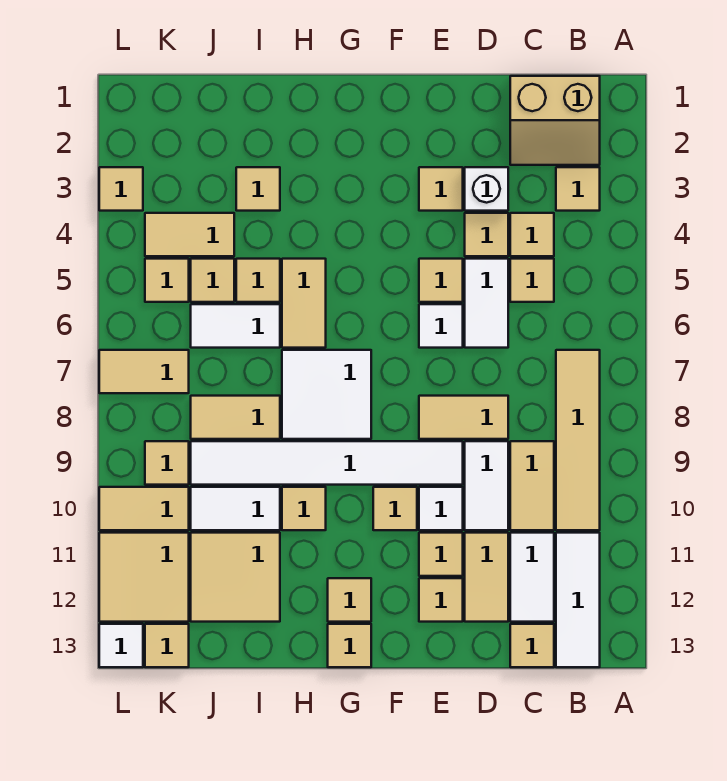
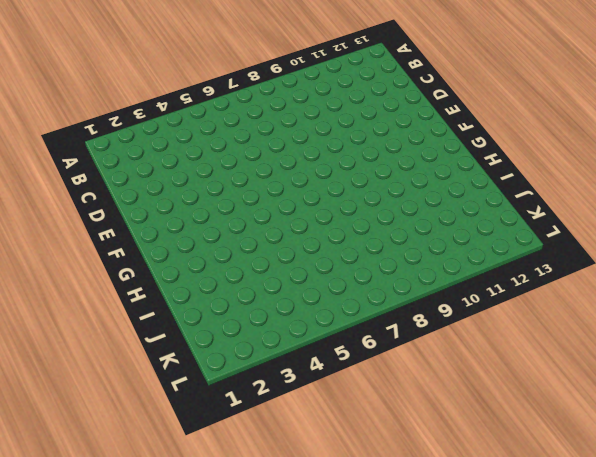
none -> tan slope B1:C2 level 1 top 1
none -> tan tile B3 level 1
none -> tan tile B7:B10 level 1
none -> white tile B11:B13 level 1

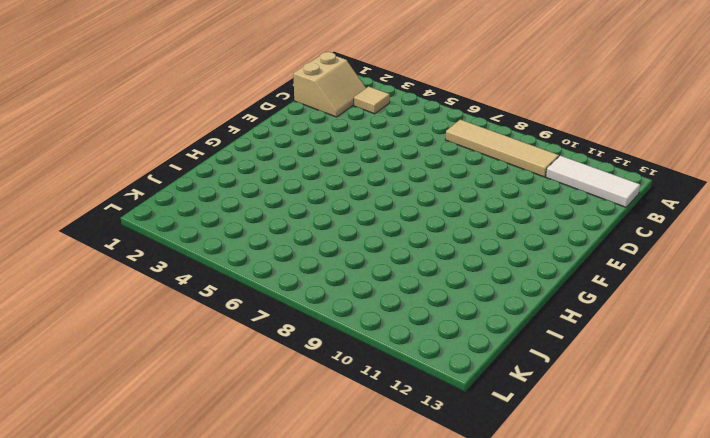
none -> tan tile C4 level 1
none -> tan tile C5 level 1
none -> tan tile C9:C10 level 1
none -> white tile C11:C12 level 1

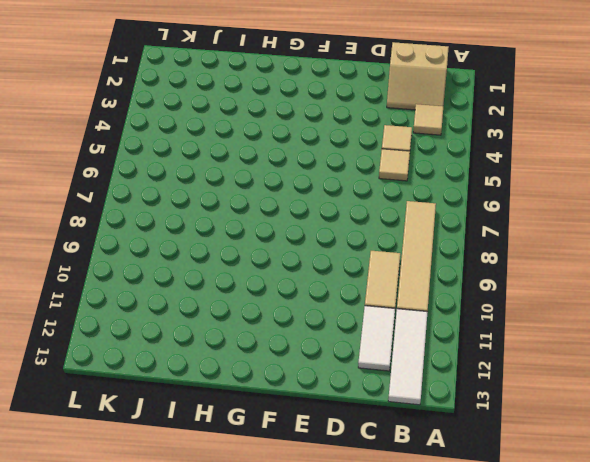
none -> tan tile C13 level 1
none -> white brick D3 level 1
none -> tan tile D4 level 1
none -> white tile D5:D6 level 1

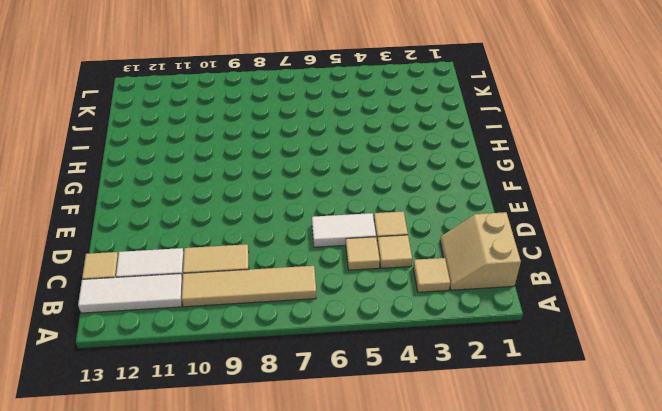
none -> white brick D3 level 1
none -> tan tile D8:E8 level 1
none -> white tile D9:D10 level 1
none -> tan tile D11:D12 level 1

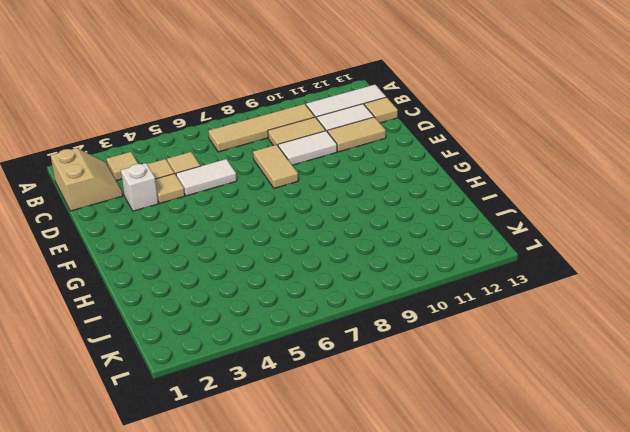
none -> tan tile E3 level 1
none -> tan tile E5 level 1
none -> white tile E6 level 1
none -> white tile E9:J9 level 1

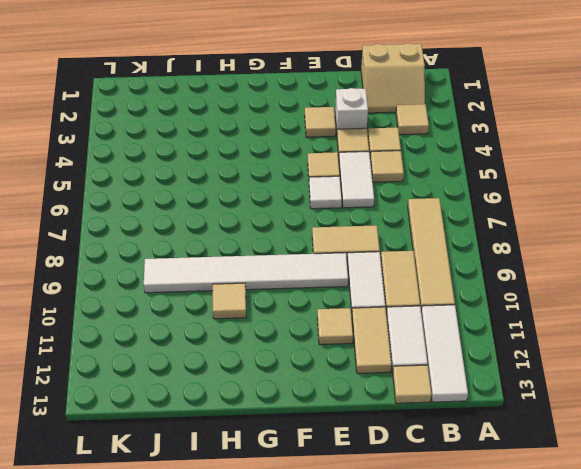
none -> white tile E10 level 1
none -> tan tile E12 level 1
none -> tan tile F10 level 1
none -> white tile G7:H8 level 1

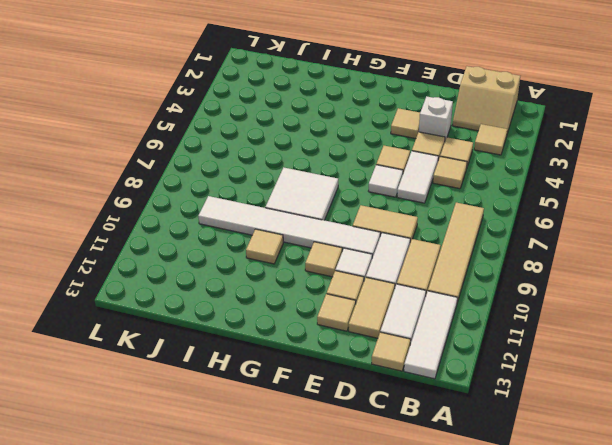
none -> tan tile G12 level 1
none -> tan tile G13 level 1
none -> tan tile H5:H6 level 1
none -> tan tile I3 level 1

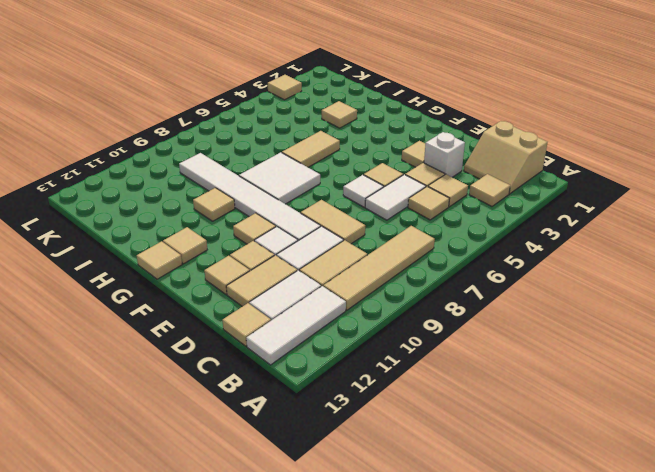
none -> tan tile I5 level 1
none -> white tile I6:J6 level 1
none -> tan tile I8:J8 level 1
none -> white tile I10:J10 level 1

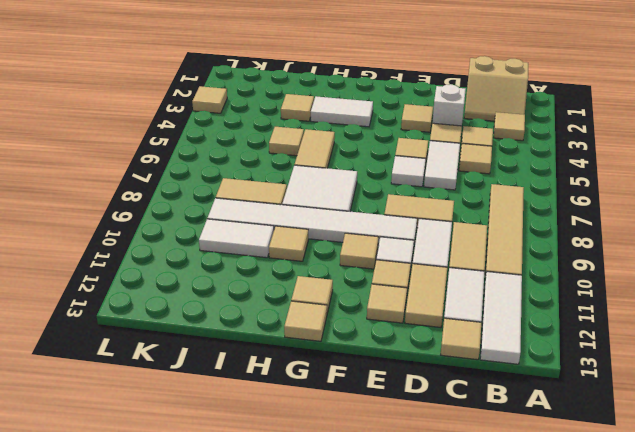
white tile G3:H3 level 1 -> white tile I6:J6 level 1
none -> tan tile I11:J12 level 1
none -> tan tile J4:K4 level 1
none -> tan tile J5 level 1
none -> tan tile K5 level 1

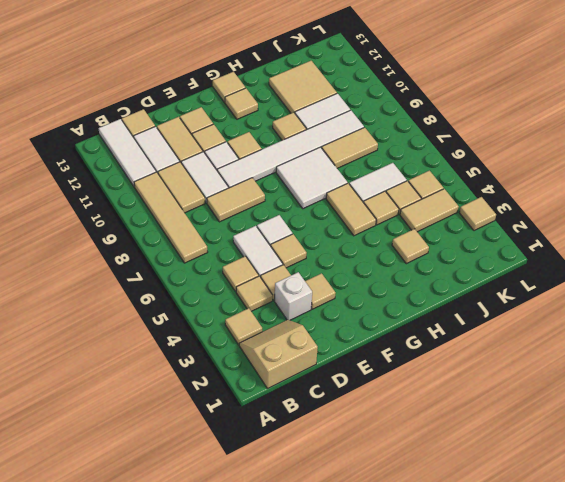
none -> tan tile K7:L7 level 1
none -> tan tile K9 level 1
none -> tan tile K10:L10 level 1
none -> tan tile K11:L12 level 1

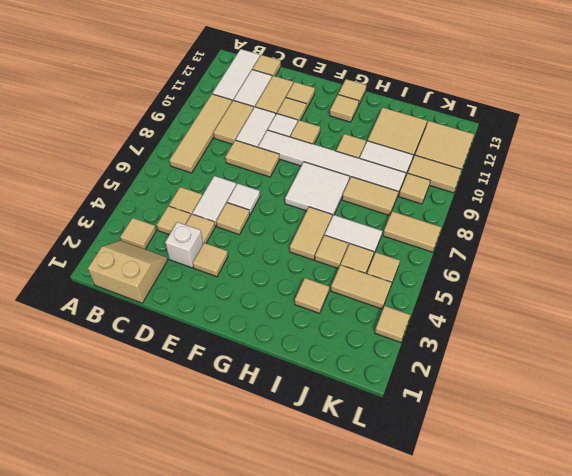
none -> tan tile K13 level 1
none -> white tile L13 level 1

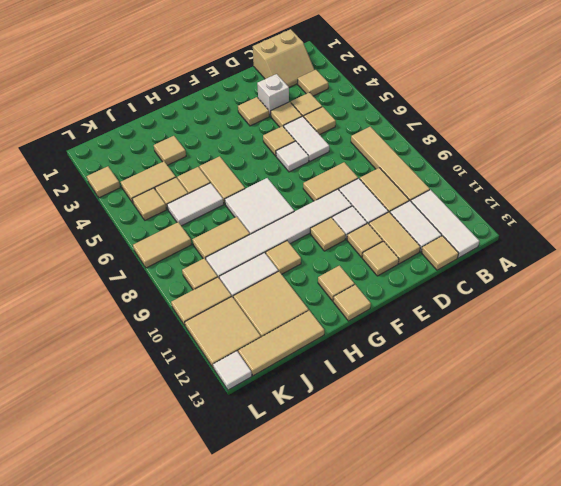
tan tile I13:K13 level 1 -> tan tile K13 level 1

